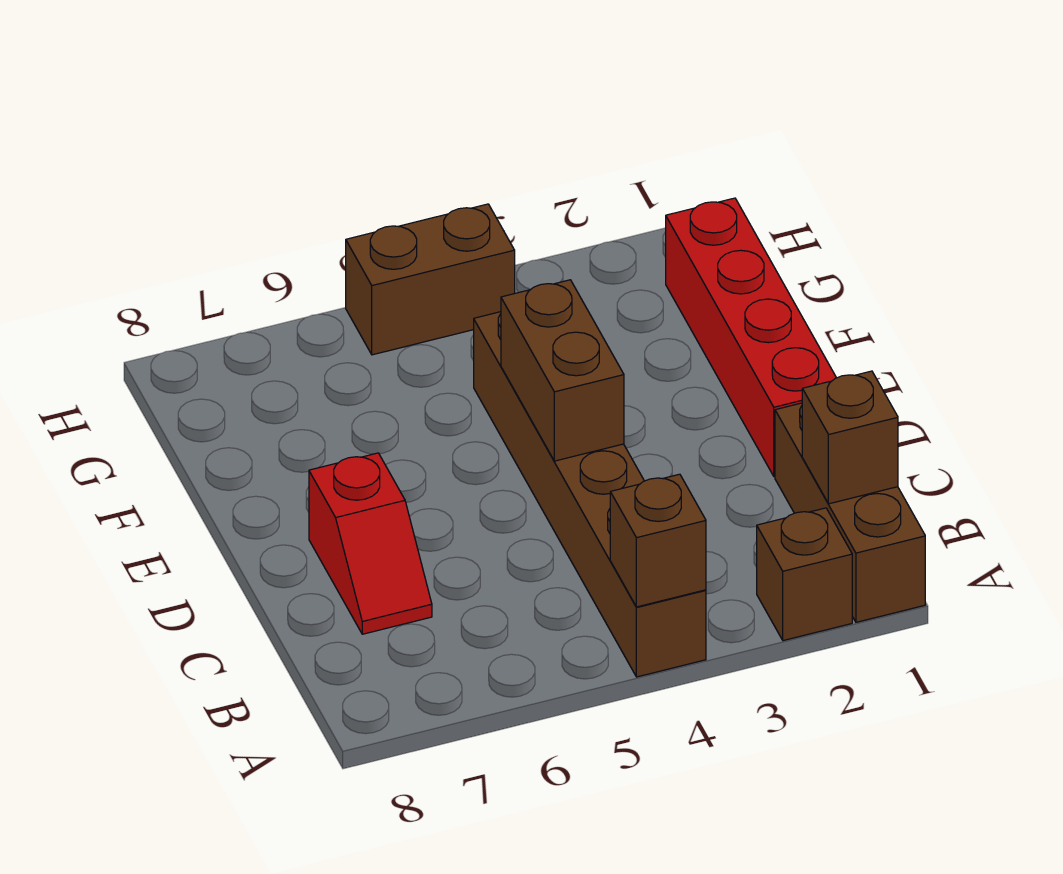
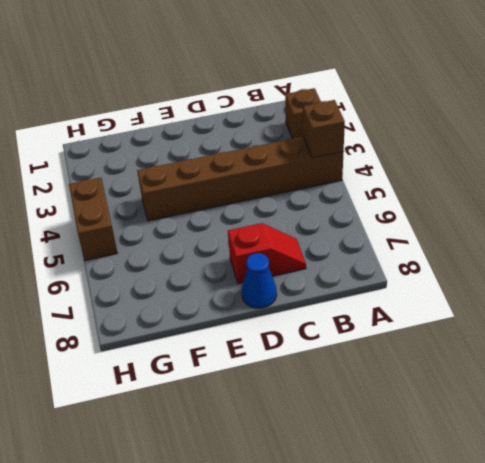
blue cone D8 level 1 -> none
none -> brown brick A1:C1 level 1
none -> red brick D1:G1 level 1

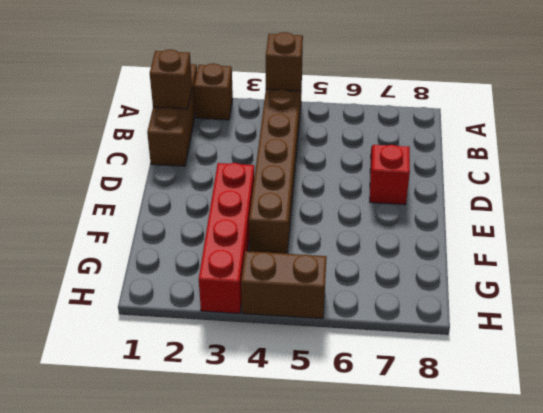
red brick E3:H3 level 1 -> red brick D1:G1 level 1
none -> brown brick D4:E4 level 2

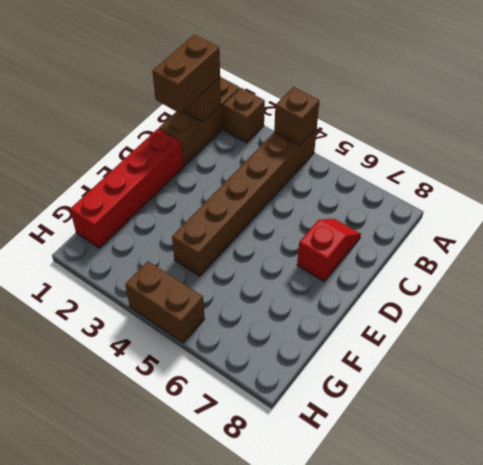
brown brick B1:C1 level 3 -> brown brick D4:E4 level 2

